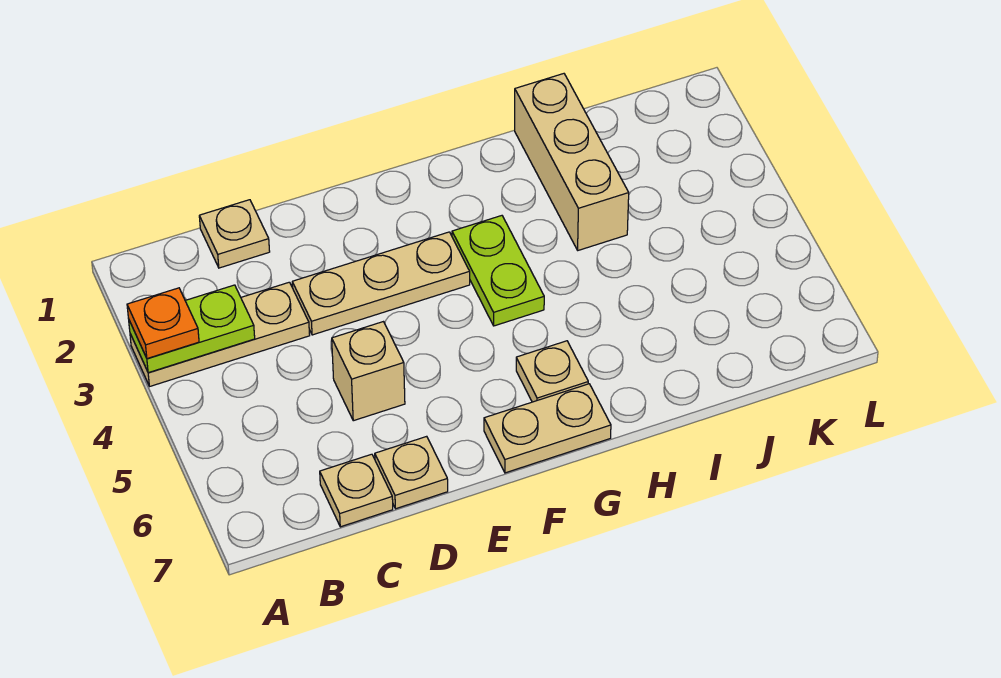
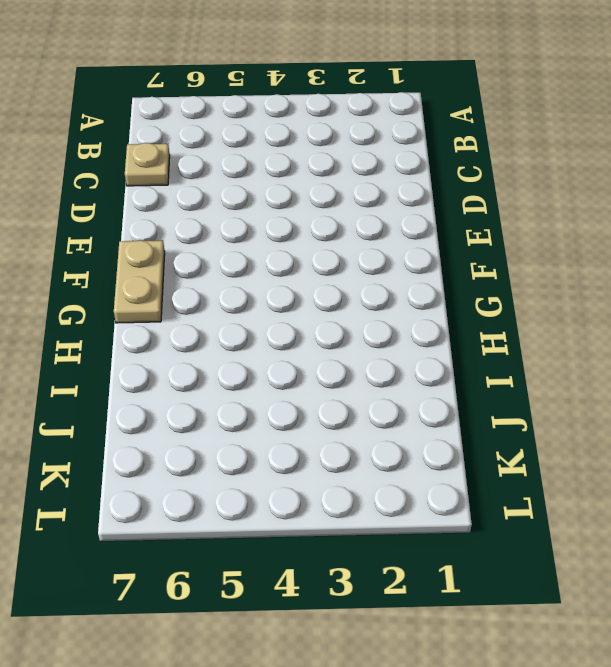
none -> tan plate A3:C3 level 1
none -> tan plate C1 level 1
none -> tan plate D3:F3 level 1

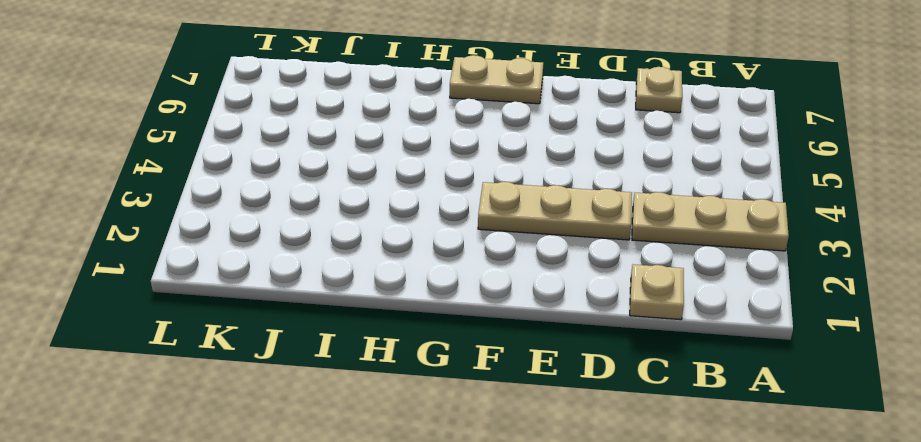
none -> tan brick D5 level 1
none -> tan plate D7 level 1
none -> lime plate G3:G4 level 1

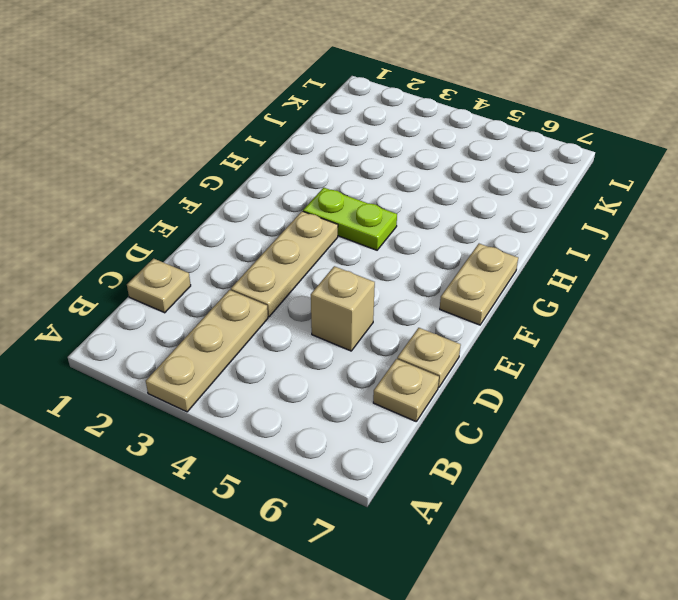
none -> tan plate G6 level 1
none -> tan brick I1:I3 level 1
none -> lime plate A3:B3 level 2

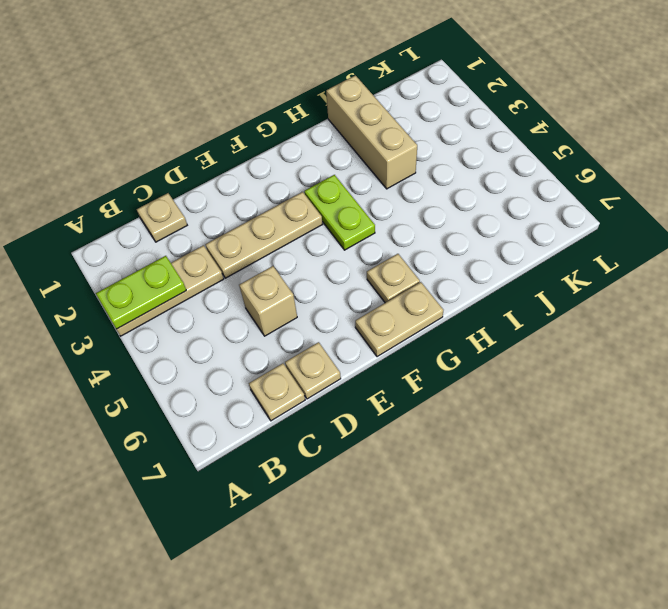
none -> orange plate A3 level 3

